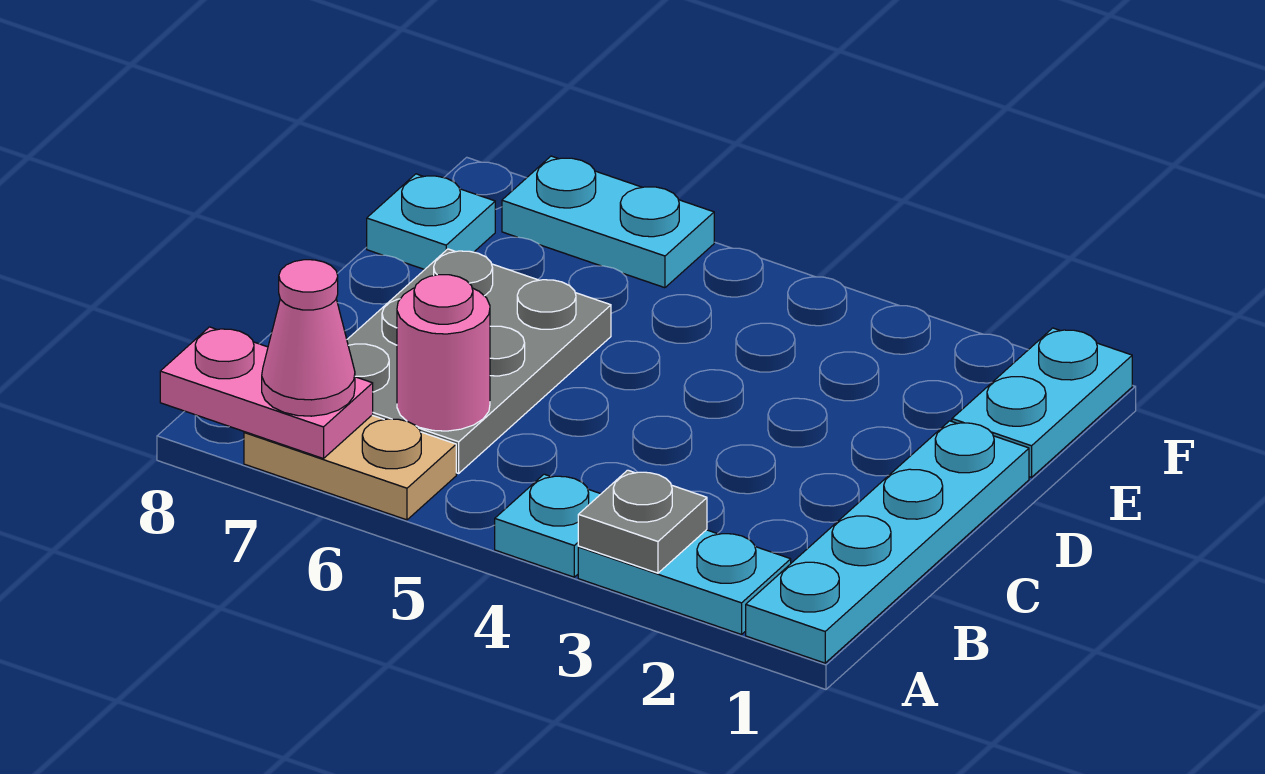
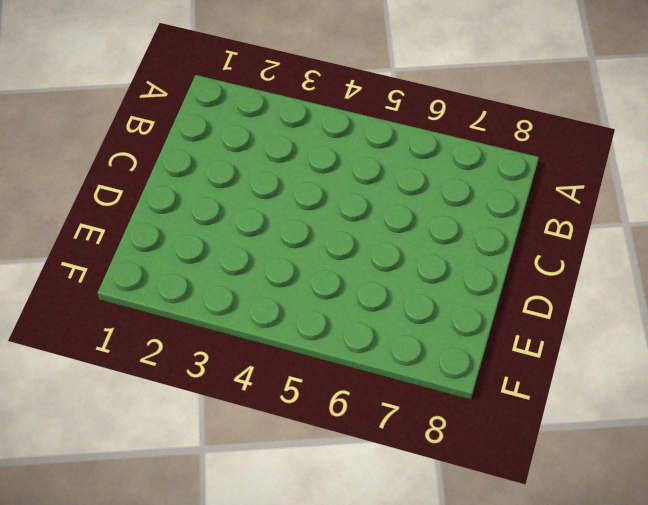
none -> cyan plate A1:D1 level 1
none -> cyan plate A2:A3 level 1
none -> cyan plate A4 level 1

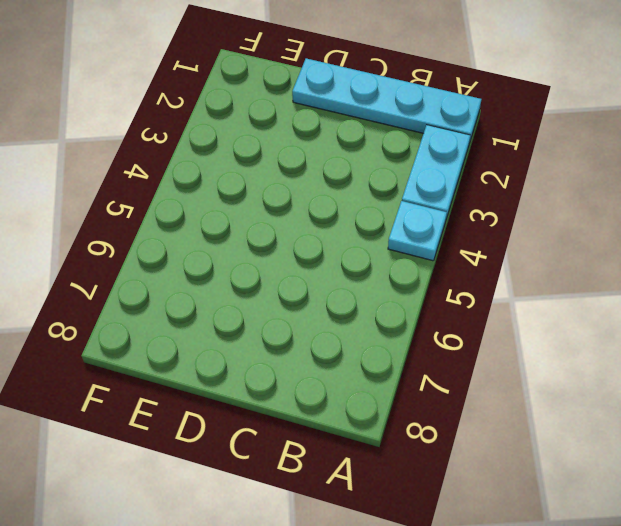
none -> tan plate A6:A7 level 1
none -> grey plate B6:D7 level 1
none -> cyan plate E1:F1 level 1

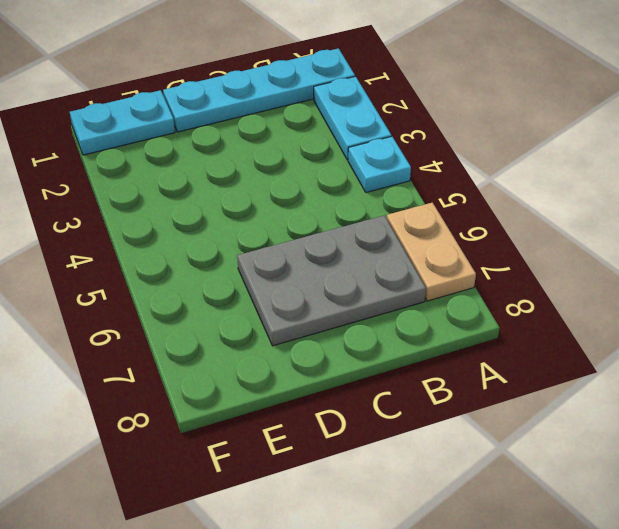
none -> cyan plate E8 level 1
none -> cyan plate F6:F7 level 1
none -> grey plate A3 level 2

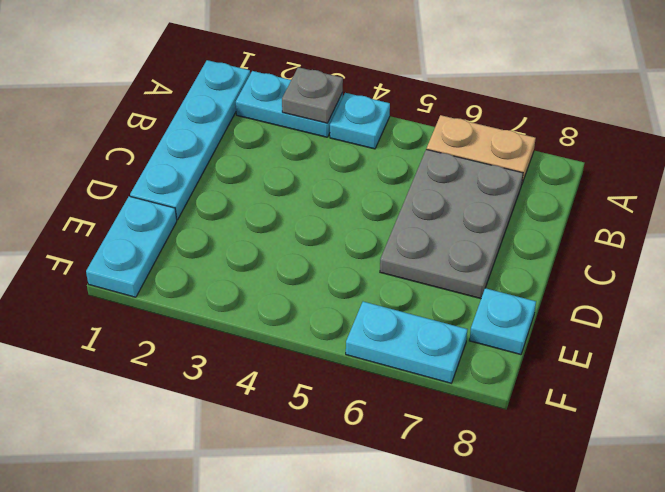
none -> pink plate A7:A8 level 2
none -> pink round brick B6 level 2
none -> pink cone A7 level 3

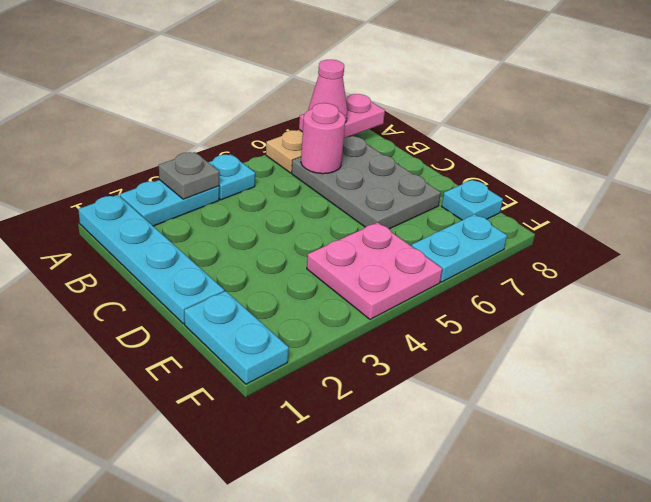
pink plate E4:F5 level 1 -> none

